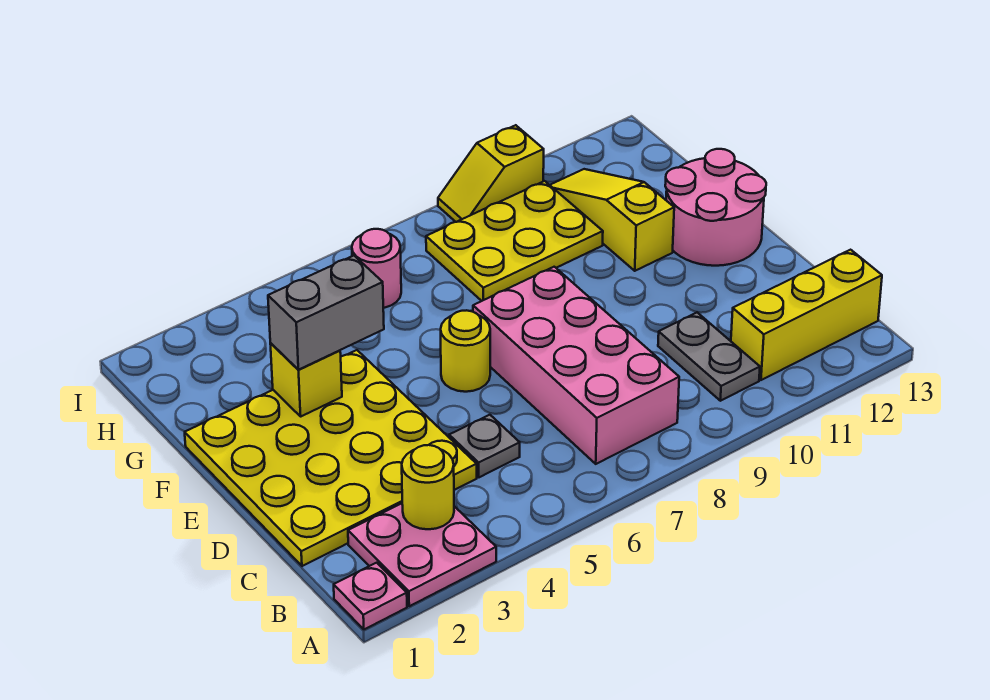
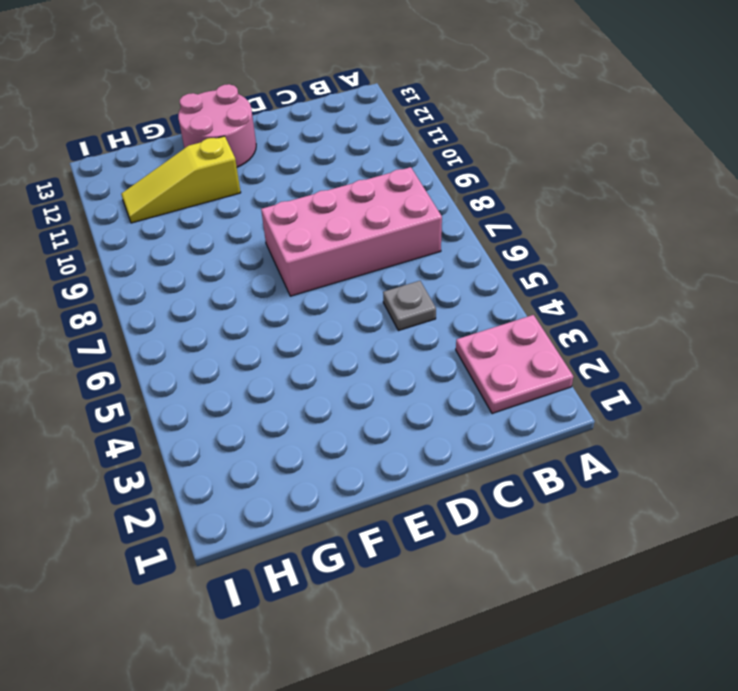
none -> pink plate A1 level 1
none -> grey plate B10:C10 level 1
none -> yellow brick B11:B13 level 1

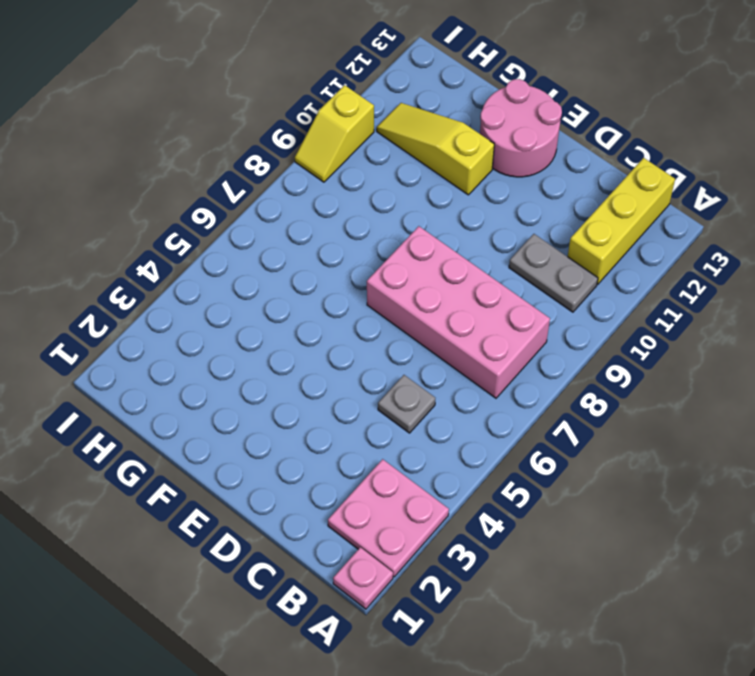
none -> yellow plate C1:F4 level 1
none -> yellow round brick E6 level 1
none -> yellow plate G8:H10 level 1

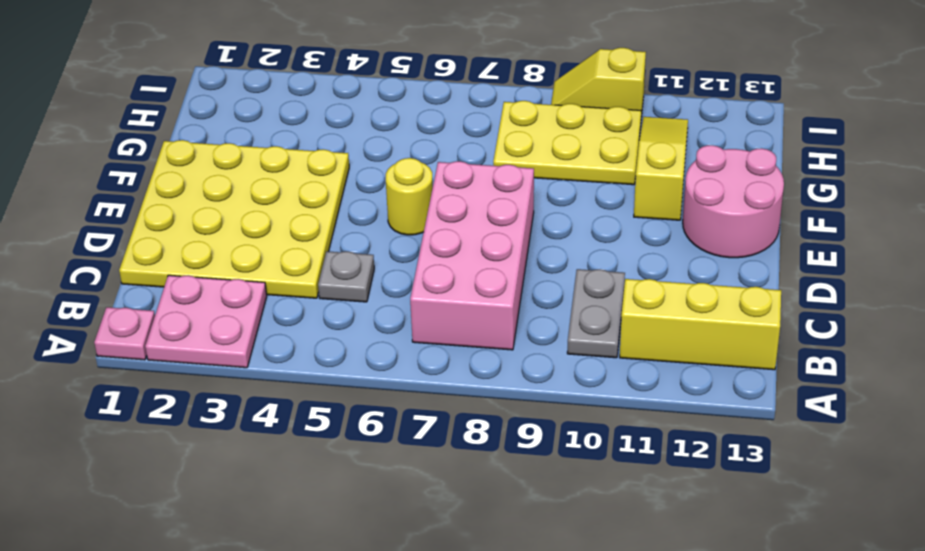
none -> pink round brick H6 level 1
none -> yellow round brick B3 level 2
none -> yellow brick F3 level 2

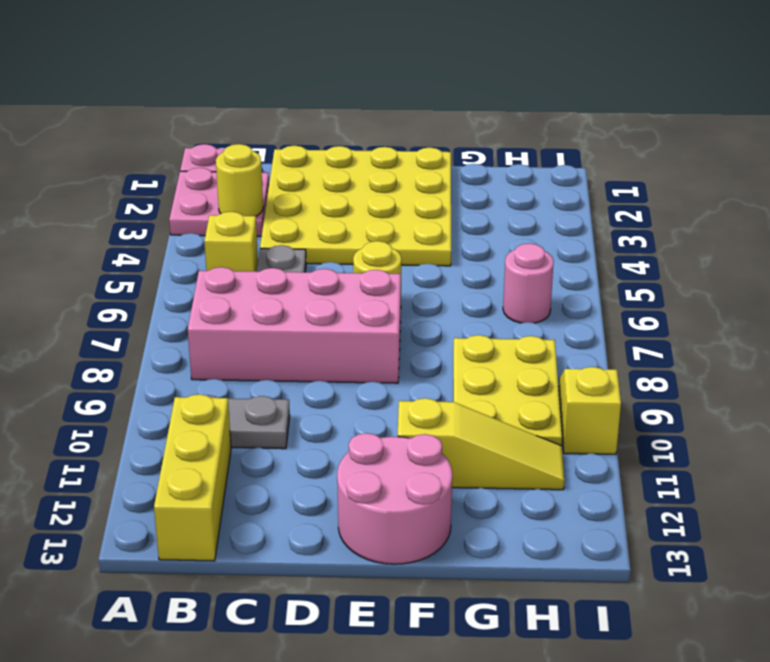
yellow brick B5 level 1 -> yellow brick F3 level 2
none -> grey brick F3:F4 level 3

